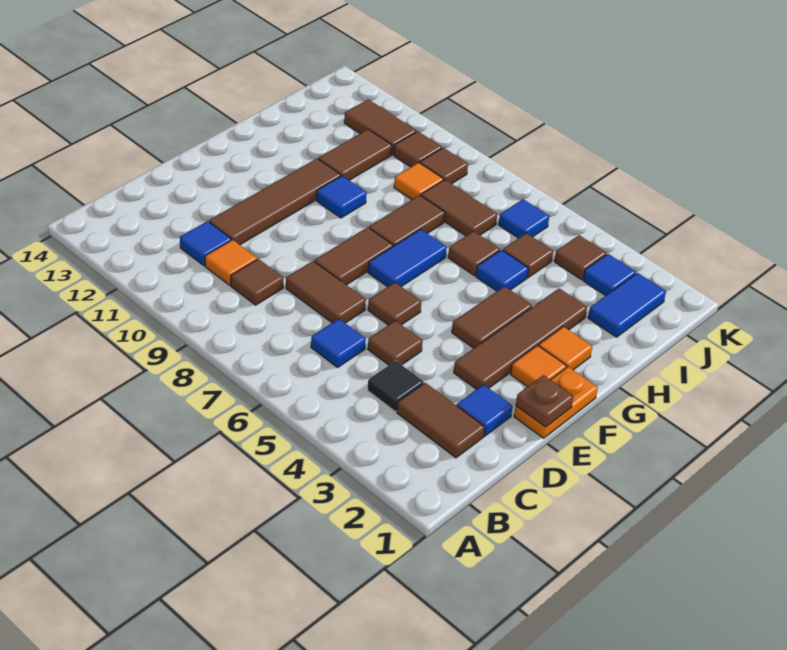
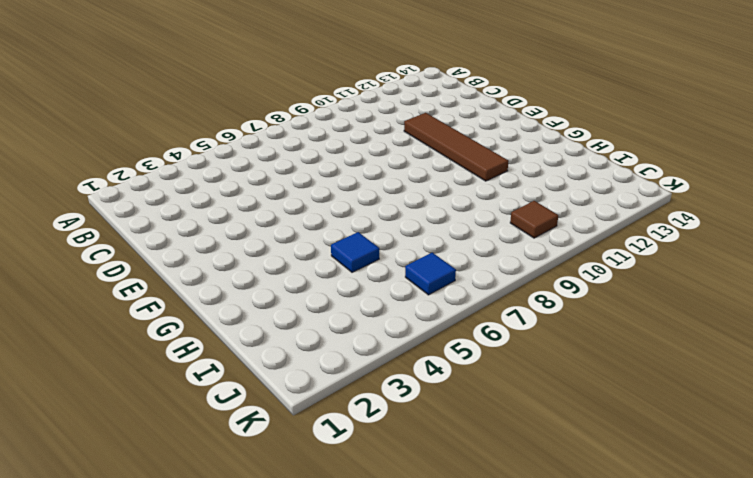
none -> brown tile C2:C3 level 1
none -> black tile C4 level 1
none -> blue tile C6 level 1
none -> brown tile C9 level 1

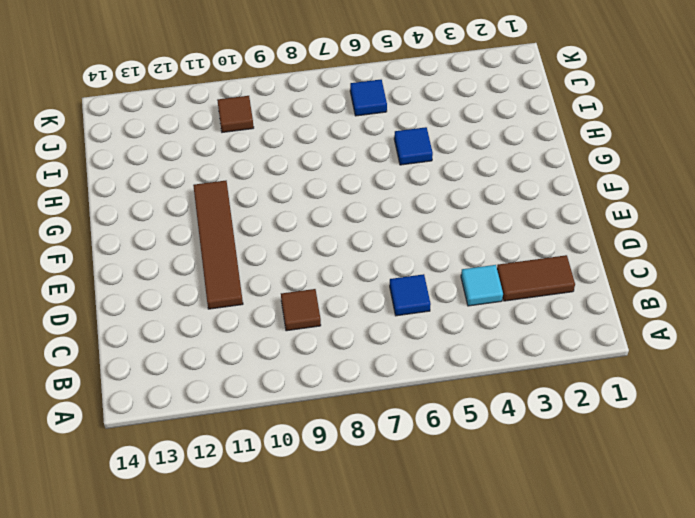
cyan tile C4 level 1 -> black tile C4 level 1
none -> orange tile C10 level 1
none -> blue tile C11 level 1
none -> blue tile D2 level 1
none -> brown tile D5 level 1

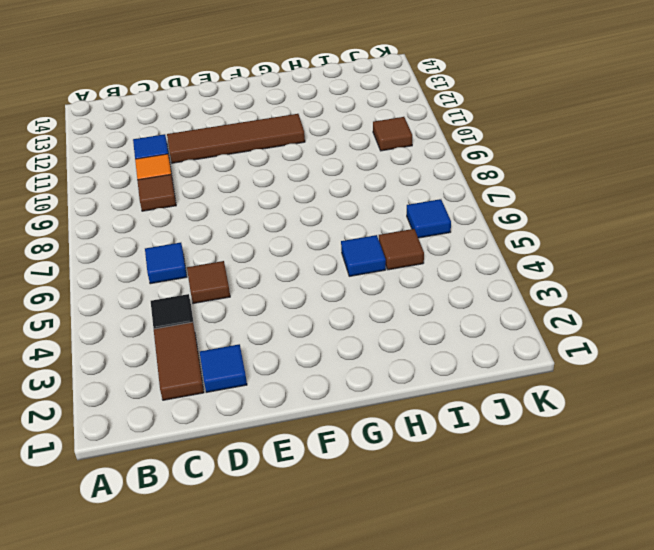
none -> brown tile D7:D8 level 1
none -> orange plate E1:F1 level 1
none -> brown tile E3:H3 level 1
none -> brown tile E6 level 1

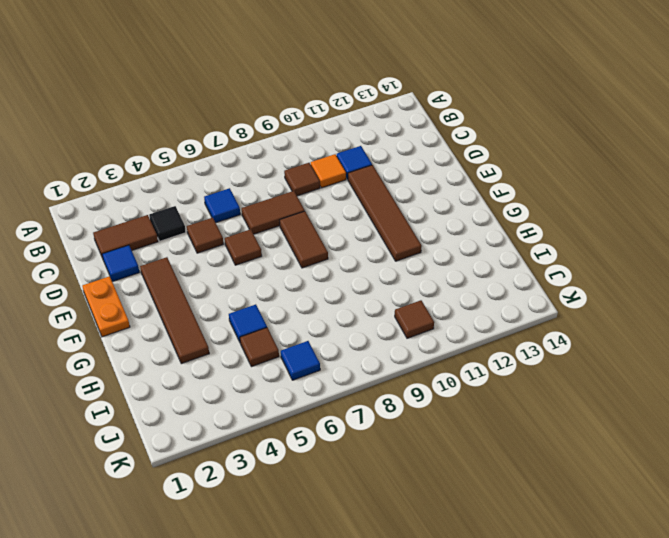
none -> orange tile F2 level 1
none -> brown tile F4:G4 level 1
none -> blue tile F7:G7 level 1
none -> orange tile G2 level 1

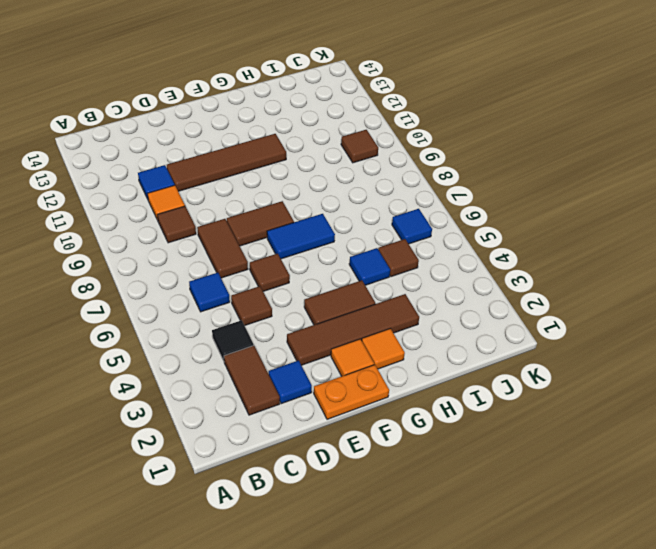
none -> brown tile G8:H8 level 1
none -> blue tile G10 level 1
none -> brown tile H6 level 1
none -> brown tile H11:I11 level 1

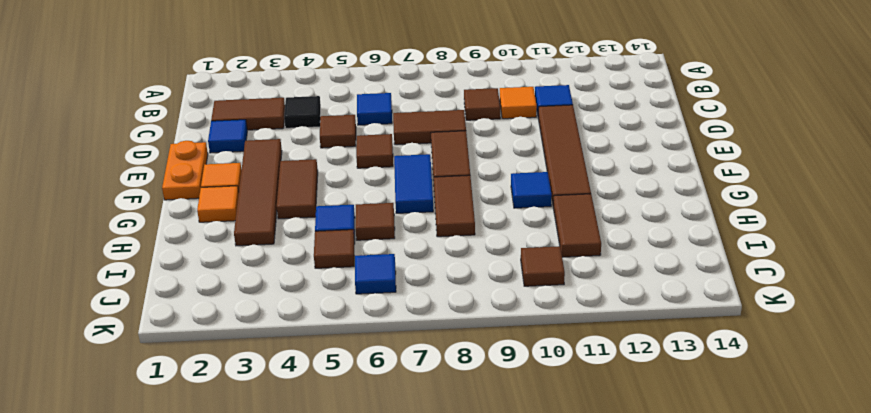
none -> blue tile I2:J2 level 1
none -> brown tile I7:I8 level 1
none -> orange tile I9 level 1
none -> blue tile J3 level 1

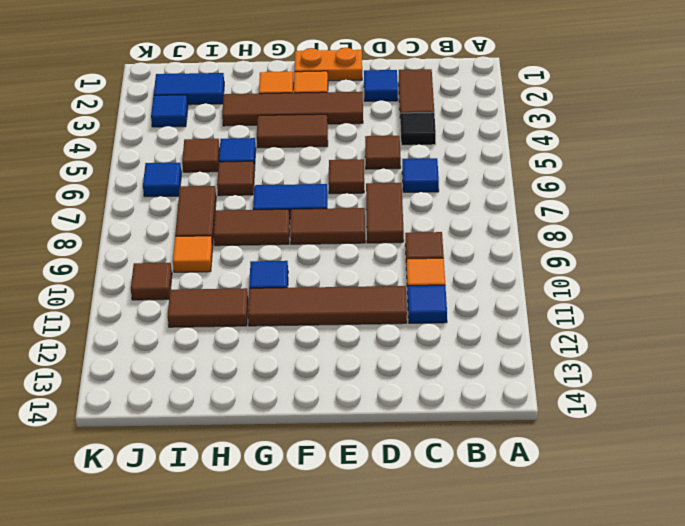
none -> brown tile J4 level 1
none -> brown tile J9 level 1
none -> brown tile J11:J12 level 1
none -> brown plate E1 level 2

